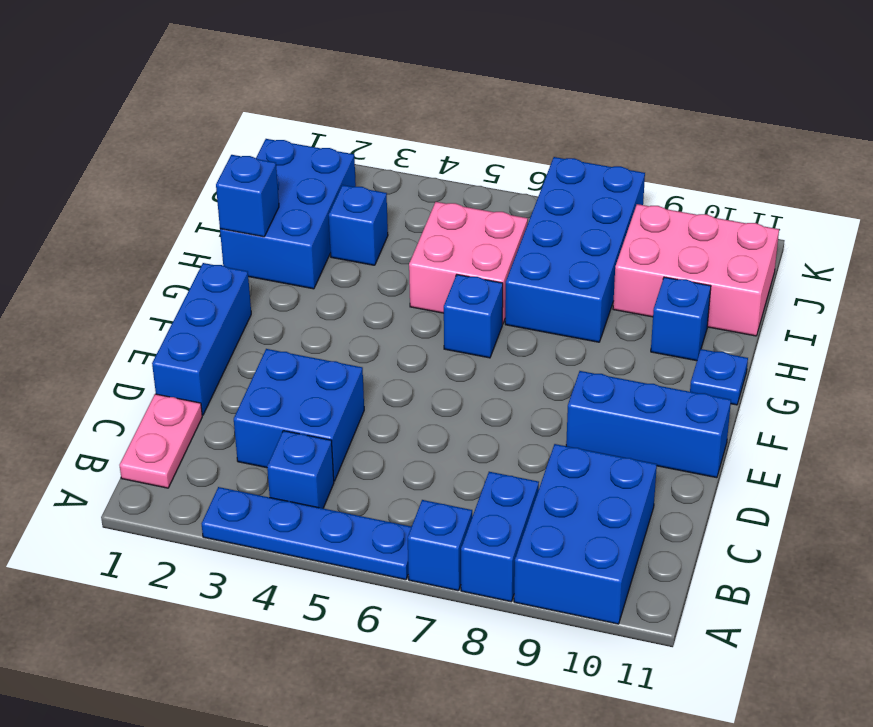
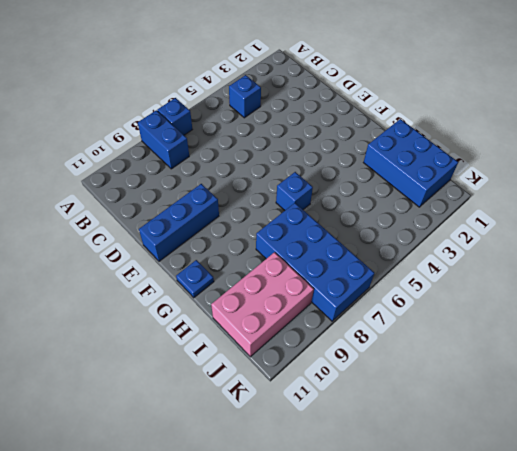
none -> blue plate A3:A6 level 1
none -> blue brick A9:C10 level 1
none -> pink plate B1:C1 level 1

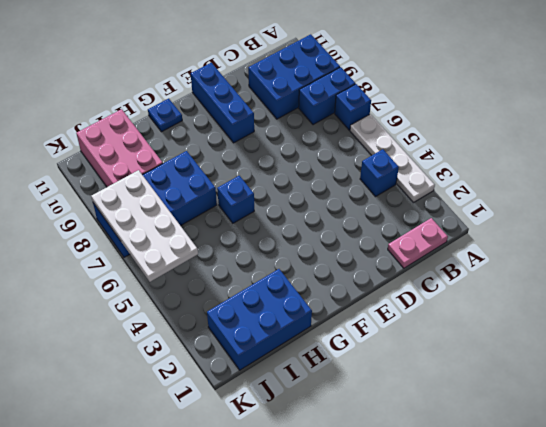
white plate A3:A6 level 1 -> blue plate A3:A6 level 1
white plate J5:K8 level 2 -> none
none -> blue brick C3:D4 level 1
none -> blue brick D1:F1 level 1
none -> pink brick H5:I6 level 1

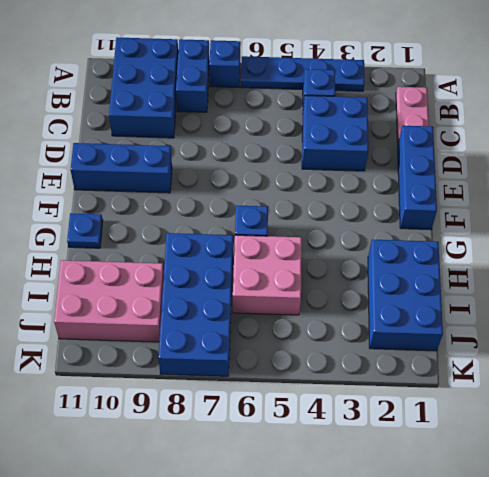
none -> blue brick H10 level 1
none -> blue brick I3 level 1
none -> blue brick H1 level 2

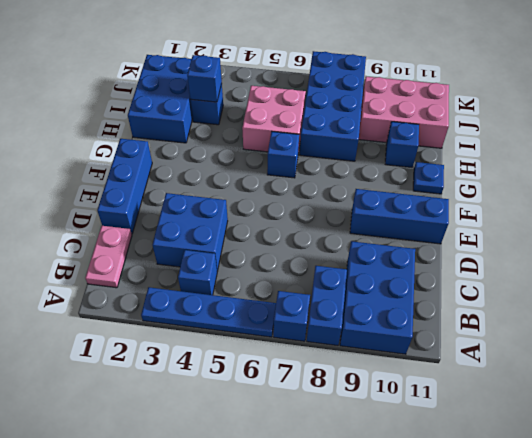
blue brick I3 level 2 -> blue brick H1 level 2

